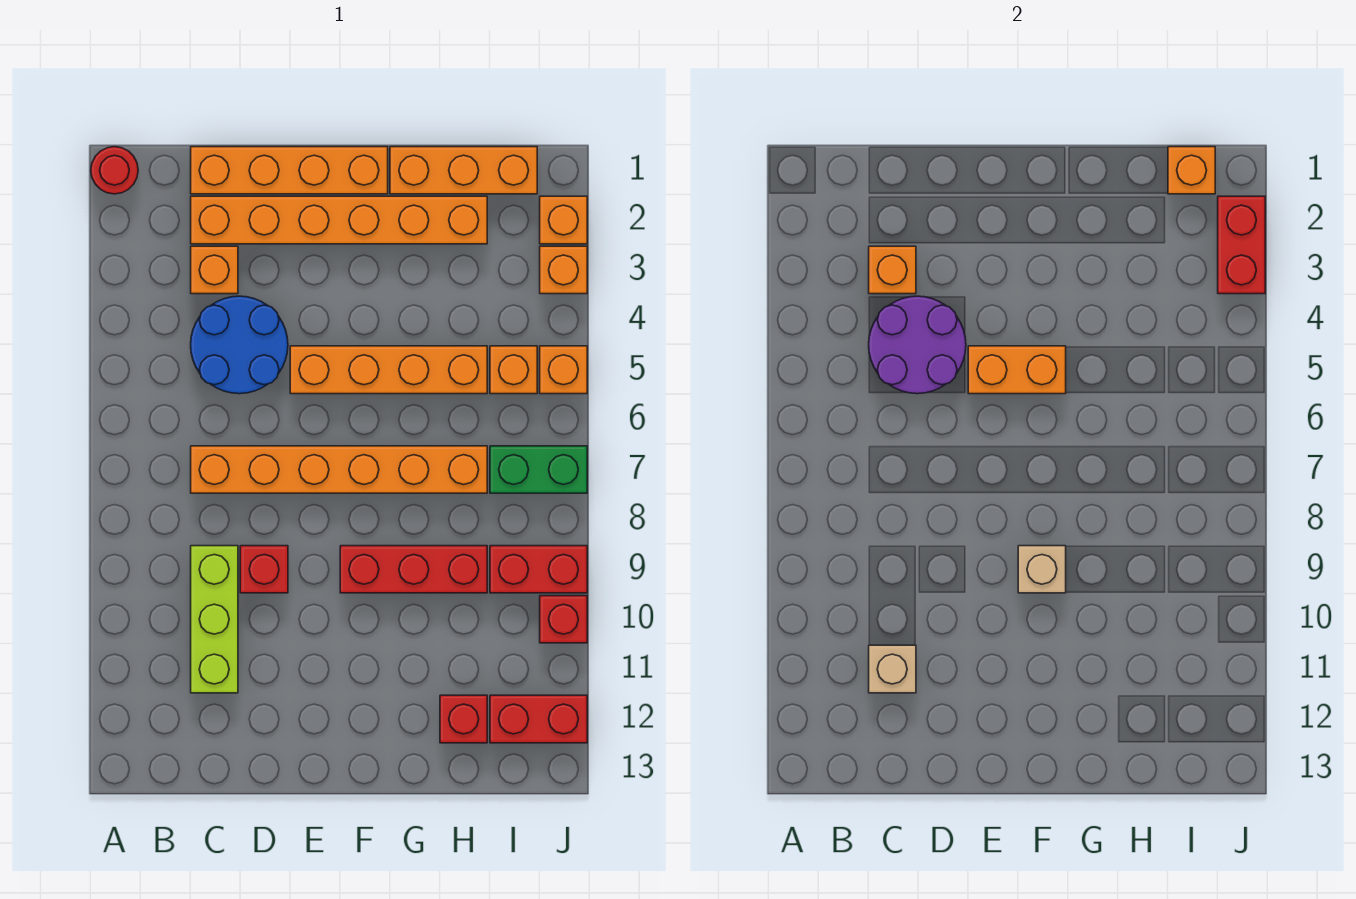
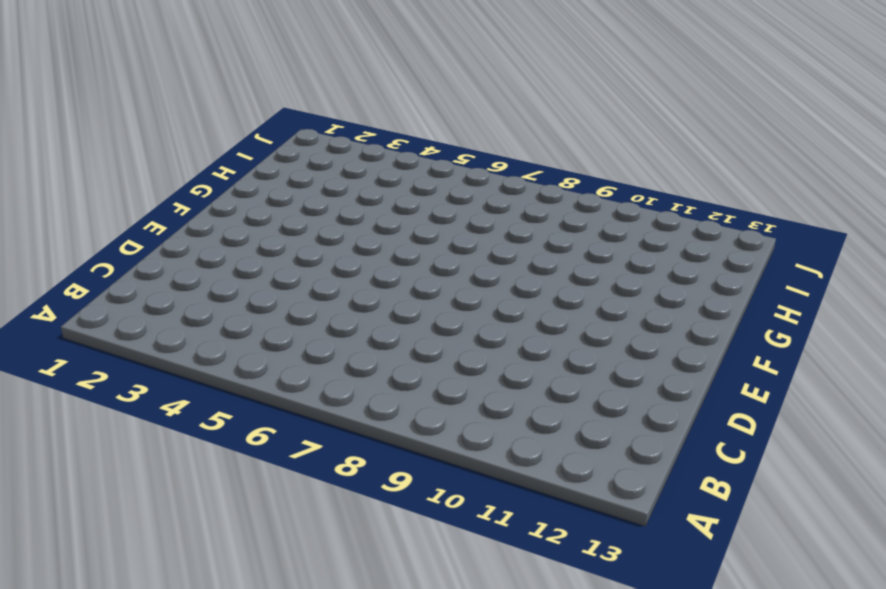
none -> red round brick A1 level 1
none -> orange brick C1:F1 level 1
none -> orange brick C2:H2 level 1

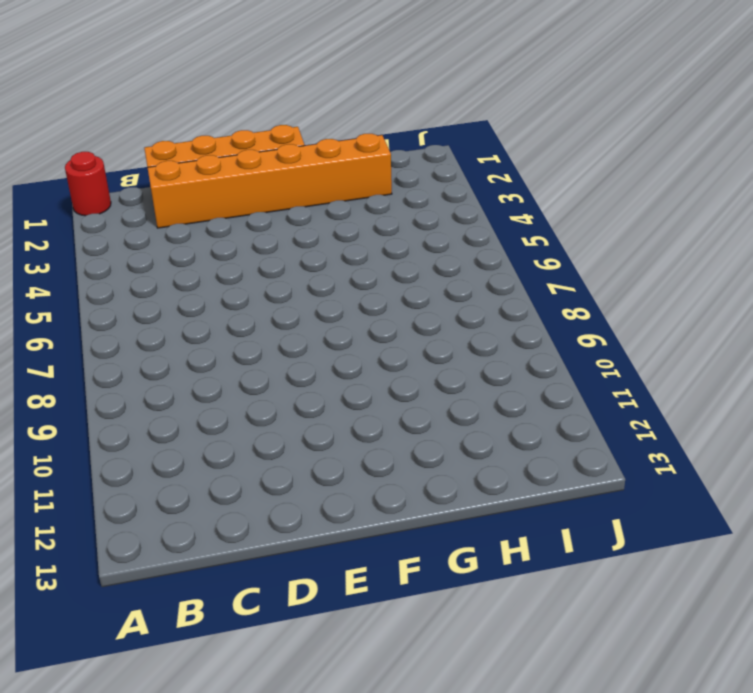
none -> orange brick C3 level 1
none -> blue round brick C4:D5 level 1
none -> orange brick C7:H7 level 1

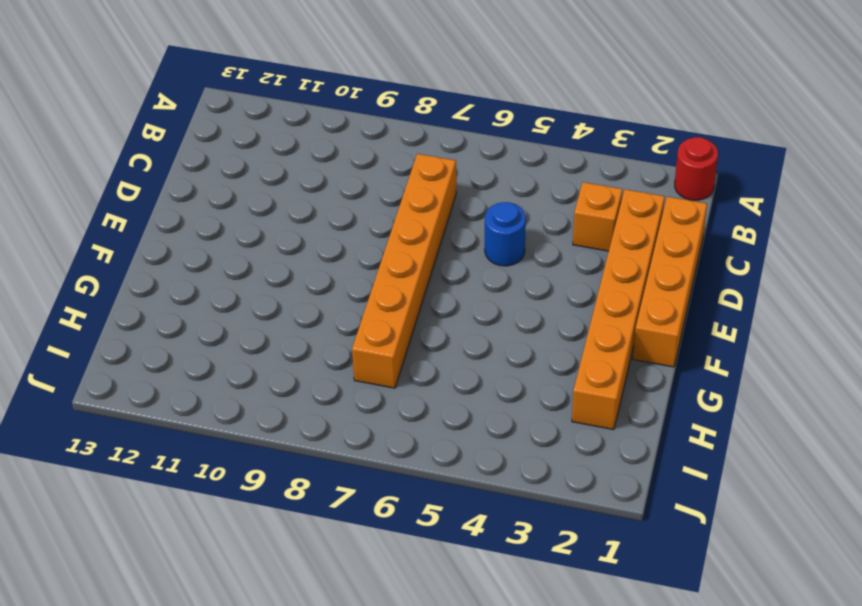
blue round brick D5 level 1 -> blue round brick C4:D5 level 1
none -> lime brick C9:C11 level 1
none -> red brick D9 level 1
none -> orange brick E5:H5 level 1

